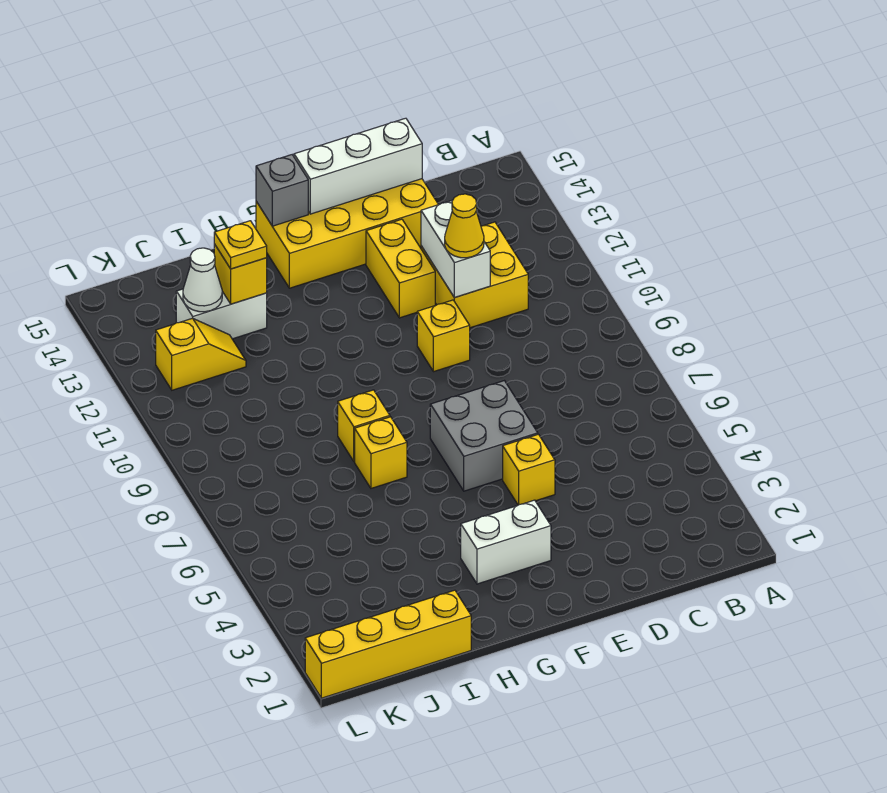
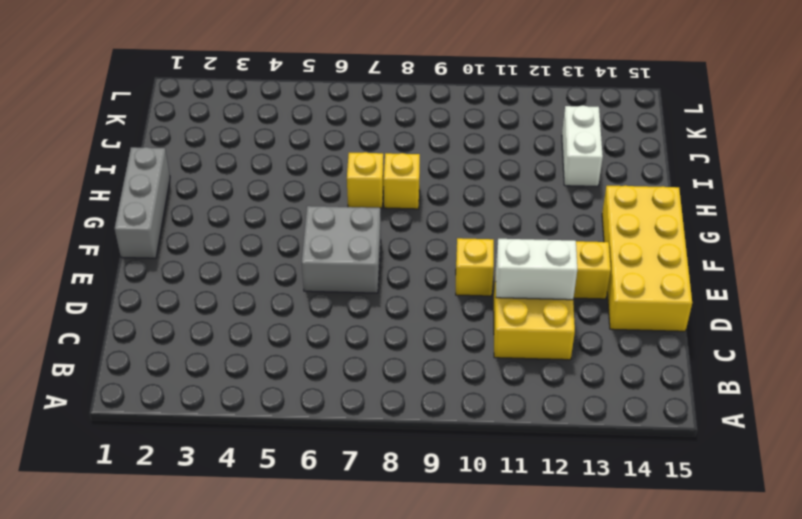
grey brick F1:H1 level 1 -> none
none -> yellow brick E5 level 1
none -> white brick F3:G3 level 1
none -> yellow brick I1:L1 level 1

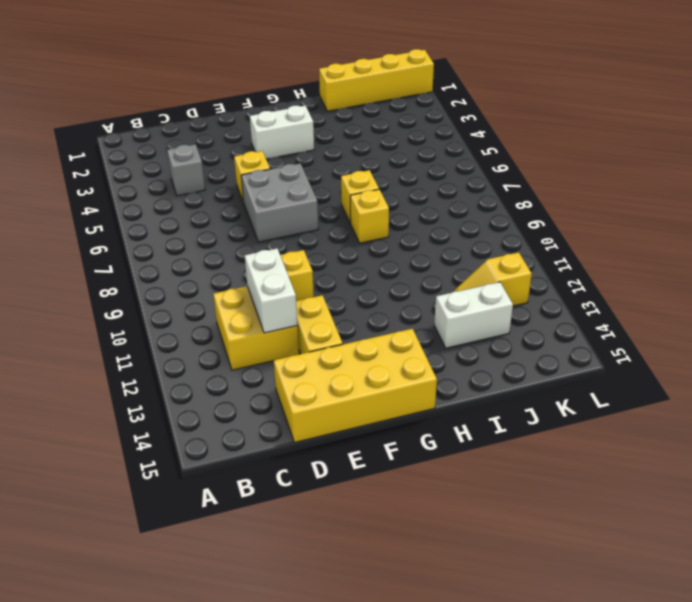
grey brick C4 level 1 -> grey brick G15 level 2
none -> white brick D15:F15 level 2
none -> yellow brick I13 level 2
none -> white cone J13 level 2

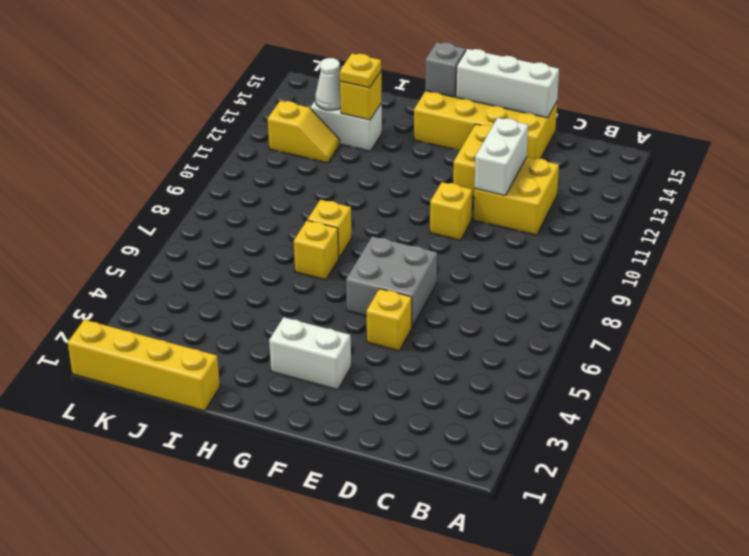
none -> yellow cone D11 level 3

